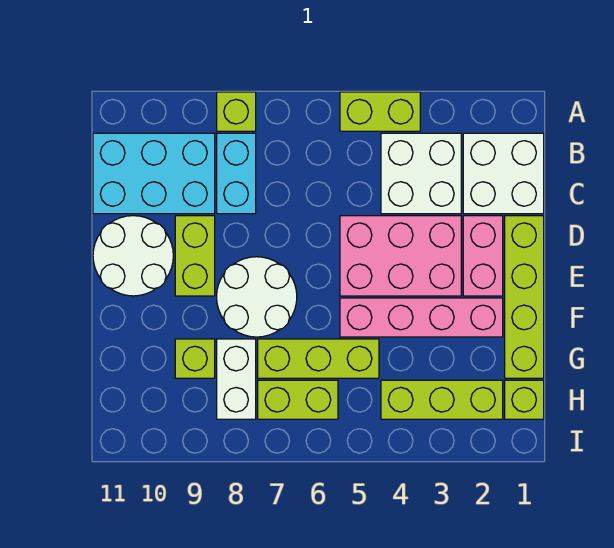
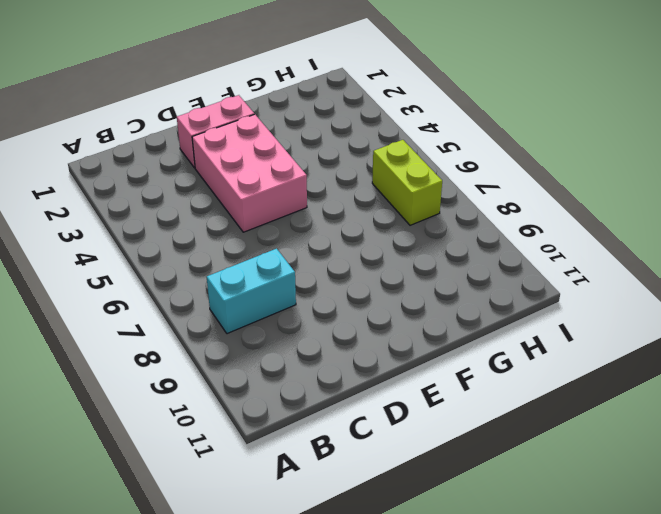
none -> lime brick A4:A5 level 1
none -> lime brick A8 level 1
none -> white brick B1:C2 level 1

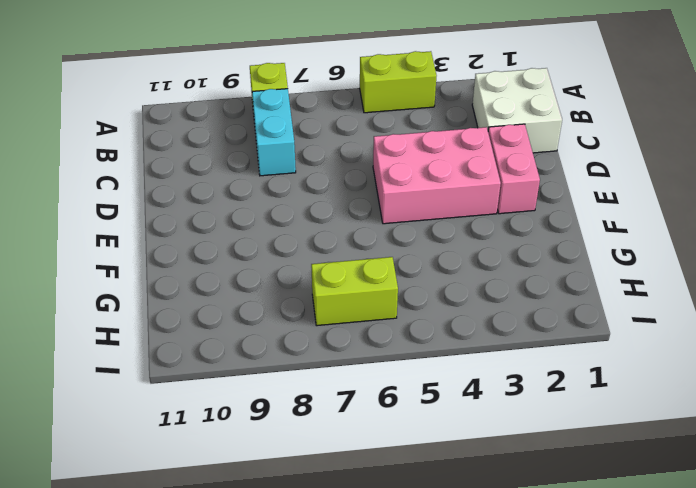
none -> white brick B3:C4 level 1
none -> cyan brick B9:C11 level 1
none -> lime brick D1:G1 level 1

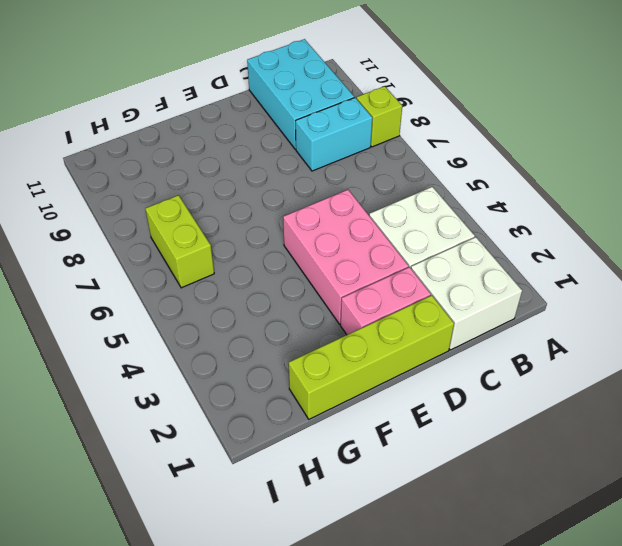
none -> lime brick A4:A5 level 1
none -> lime brick D9:E9 level 1
none -> white round brick D10:E11 level 1

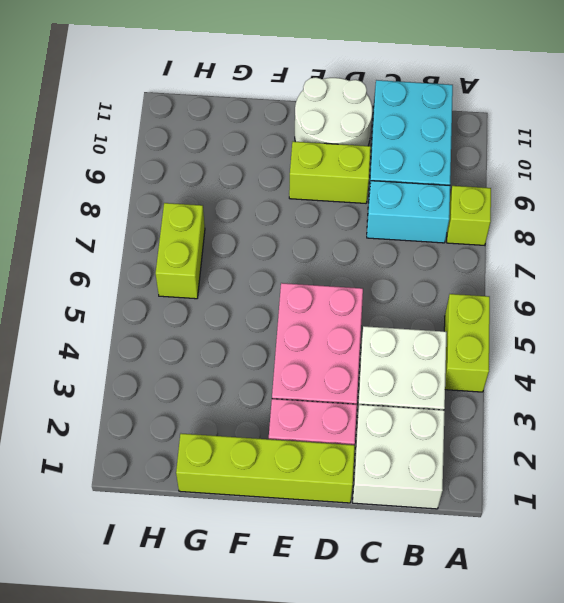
none -> white round brick E7:F8 level 1
none -> pink brick F2:F5 level 1
none -> lime brick G5:G7 level 1

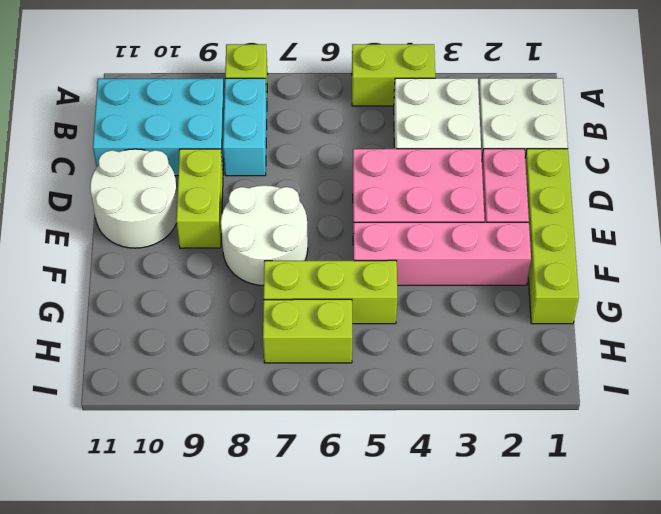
none -> white brick G8:H8 level 1
none -> lime brick G9 level 1
none -> lime brick H1 level 1

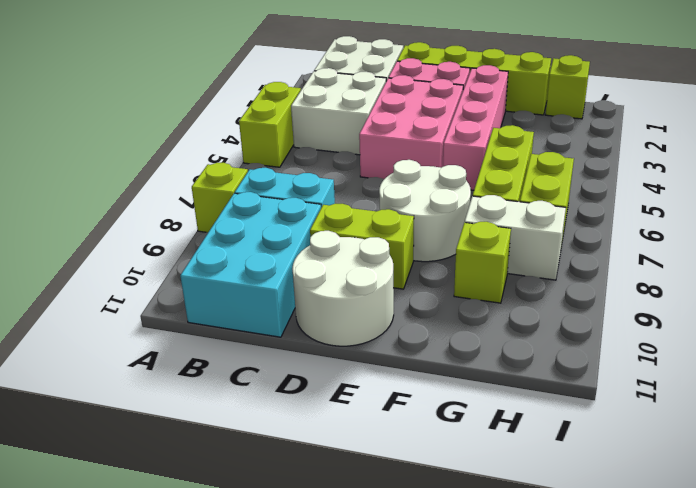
none -> lime brick H2:H4 level 1

